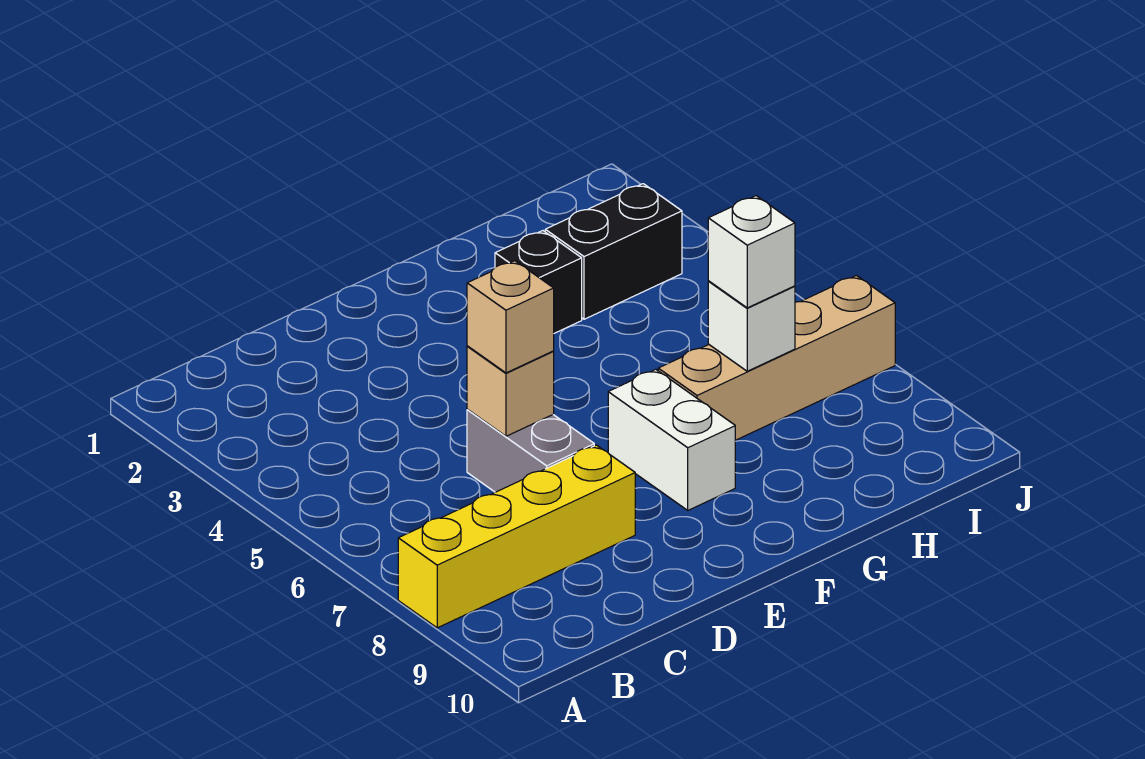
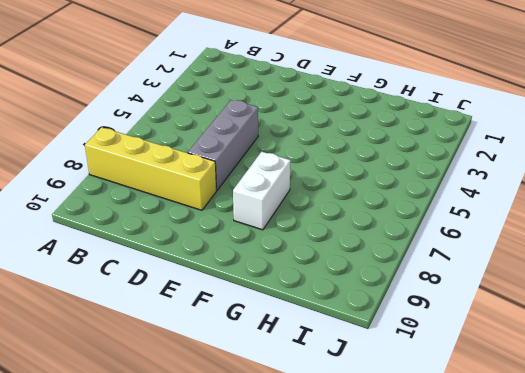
grey brick D5:D7 level 1 -> grey brick D6:D7 level 1
none -> black brick G3 level 1
none -> tan brick G7:J7 level 1

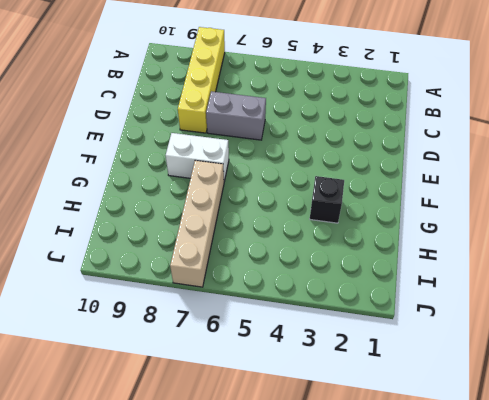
none -> black brick H3:I3 level 1
none -> tan brick D6 level 2

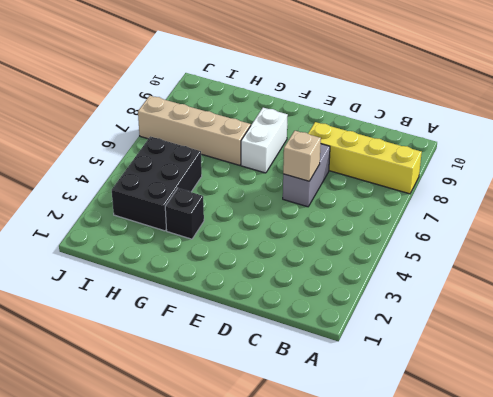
black brick H3:I5 level 1 -> black brick H3:I3 level 1
none -> white brick H7 level 2
none -> tan brick D6 level 3

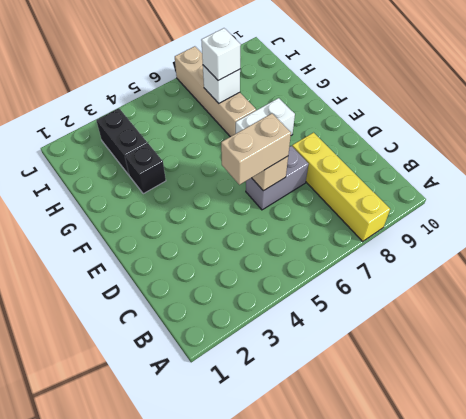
tan brick D5:D6 level 3 -> tan brick D6 level 3

